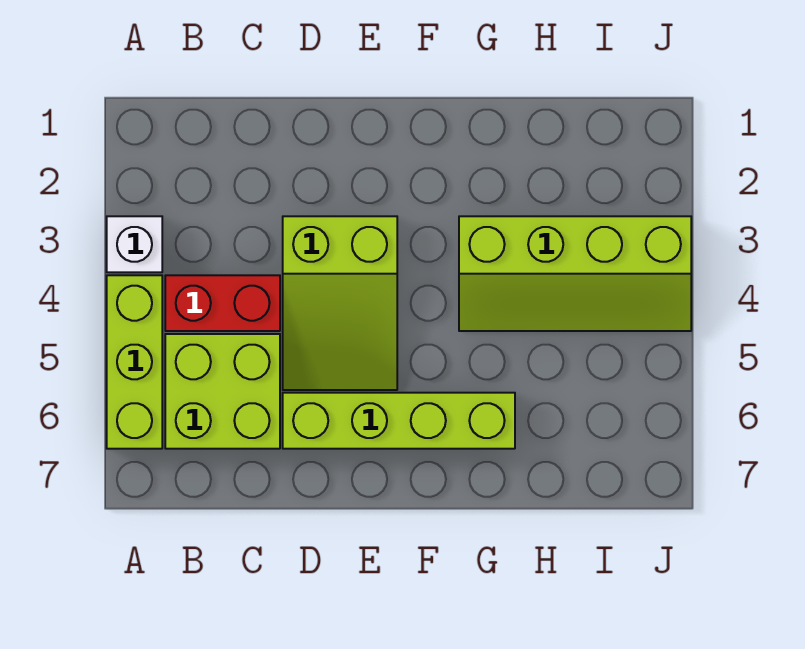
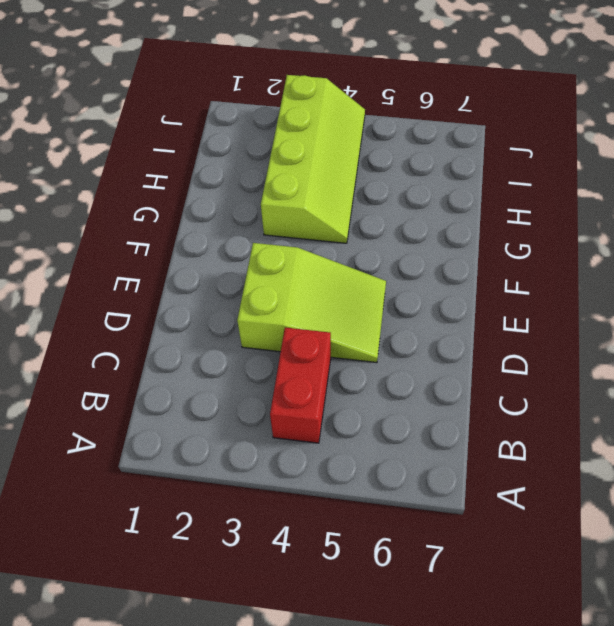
none -> white brick A3 level 1
none -> lime brick A4:A6 level 1

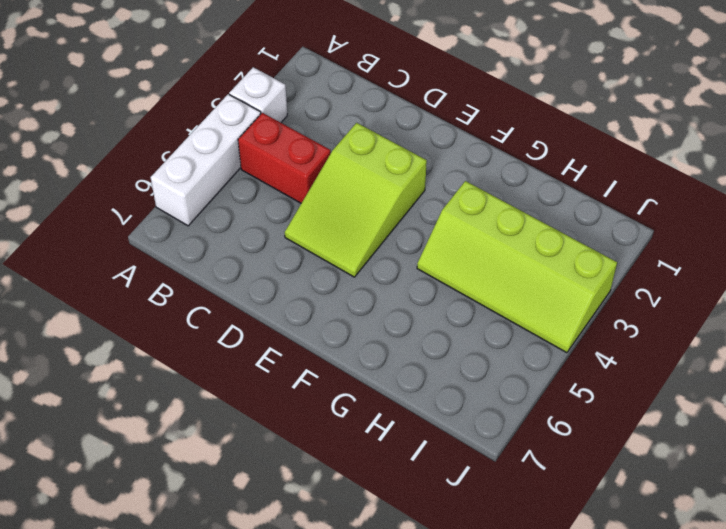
white brick A4:A6 level 1 -> lime brick A4:A6 level 1
none -> lime brick B5:C6 level 1
none -> lime brick D6:G6 level 1

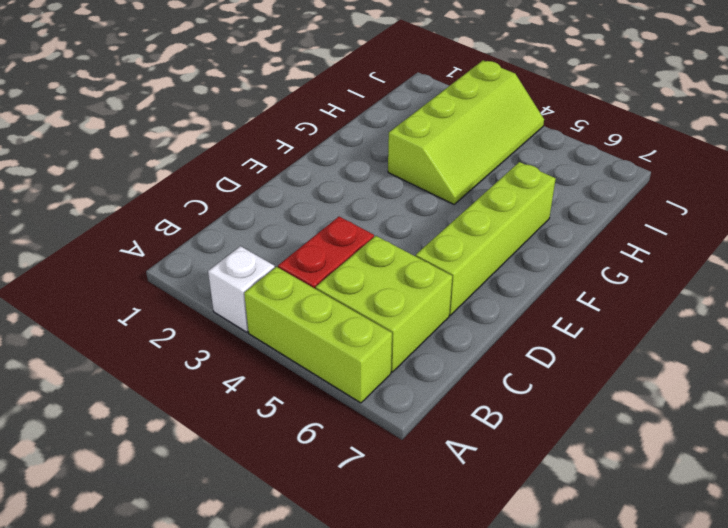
none -> lime slope D3:E5 level 1 top 3

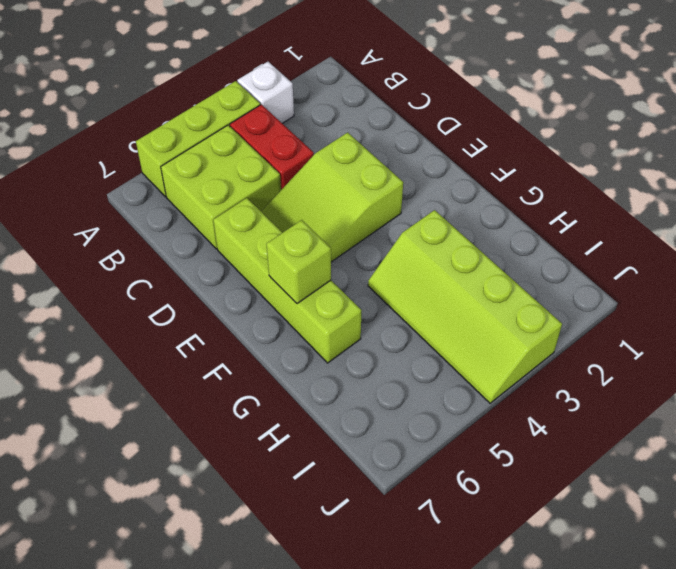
lime brick F6 level 2 -> none

